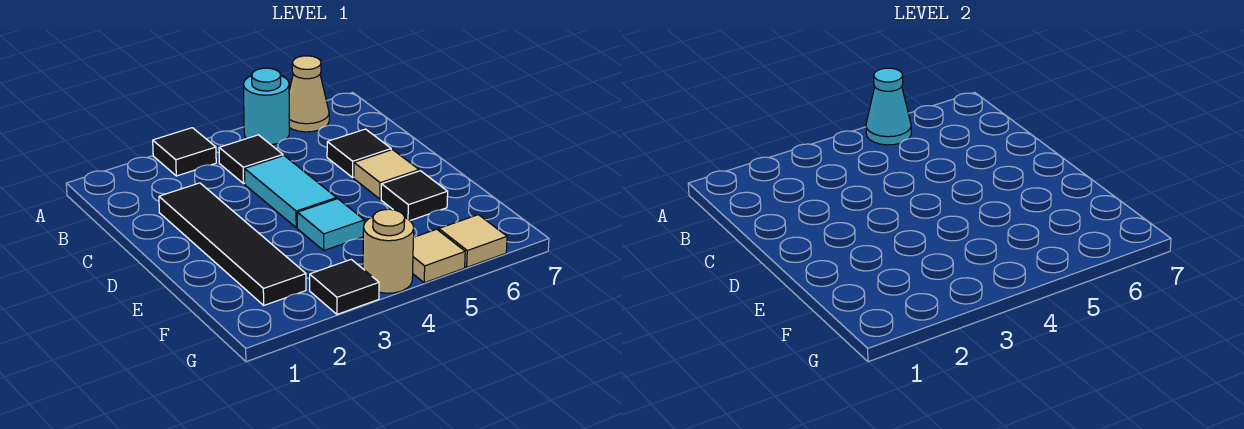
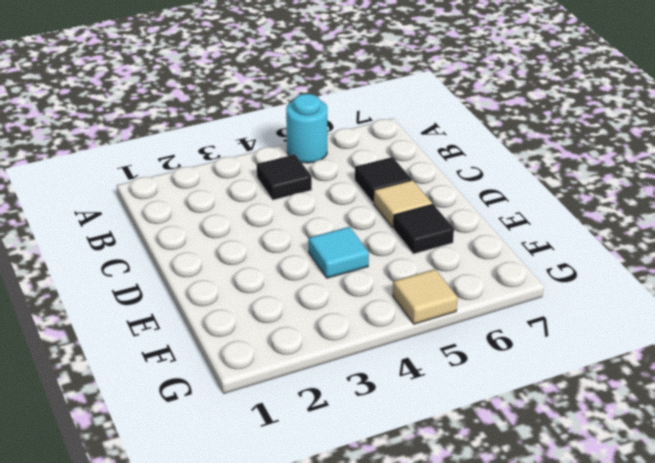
none -> black tile A3 level 1
none -> tan cone A6 level 1
none -> black tile C2:F2 level 1

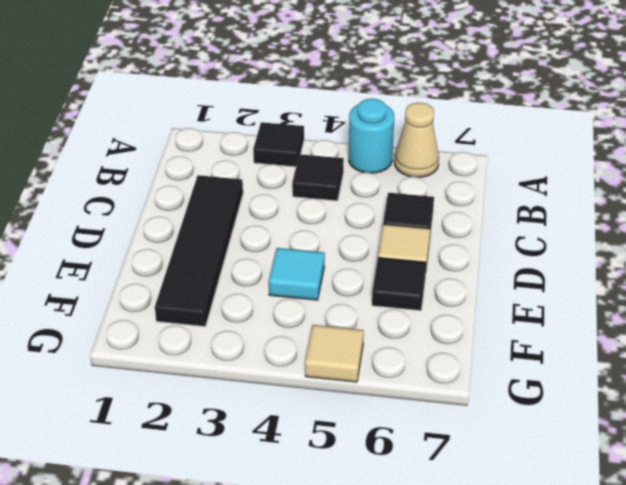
none -> cyan tile C4:D4 level 1
none -> black tile G3 level 1
none -> tan round brick G4 level 1

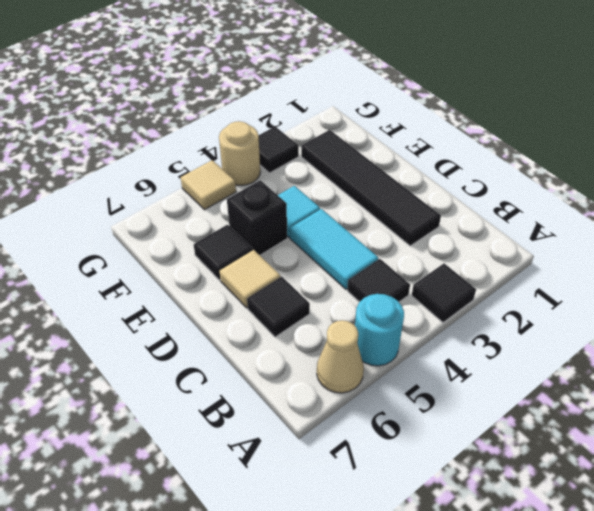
black brick E5 level 1 -> none
none -> tan tile G6 level 1
none -> cyan cone A5 level 2

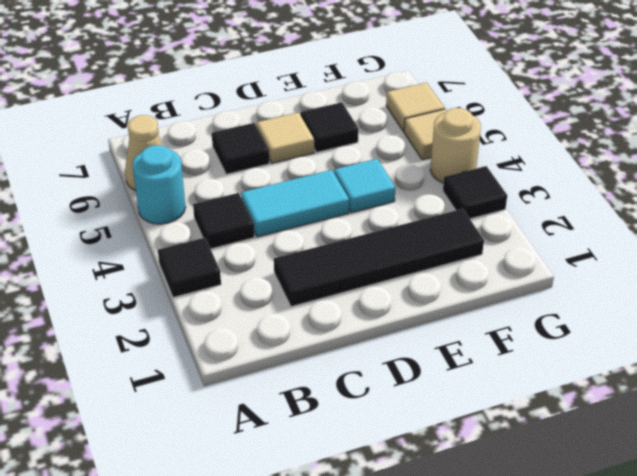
none -> cyan cone A5 level 2

